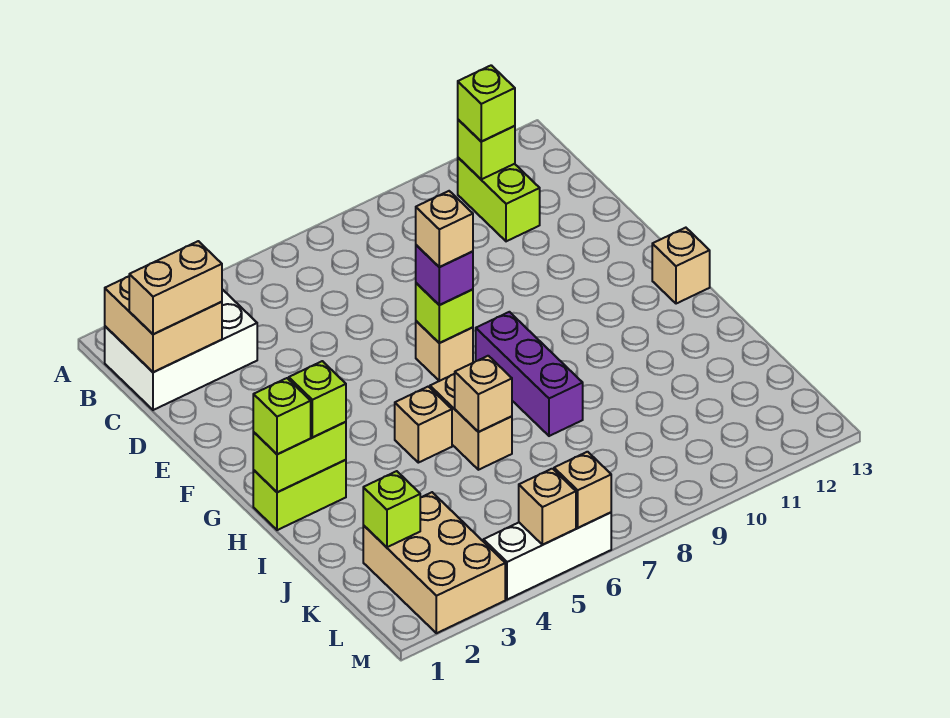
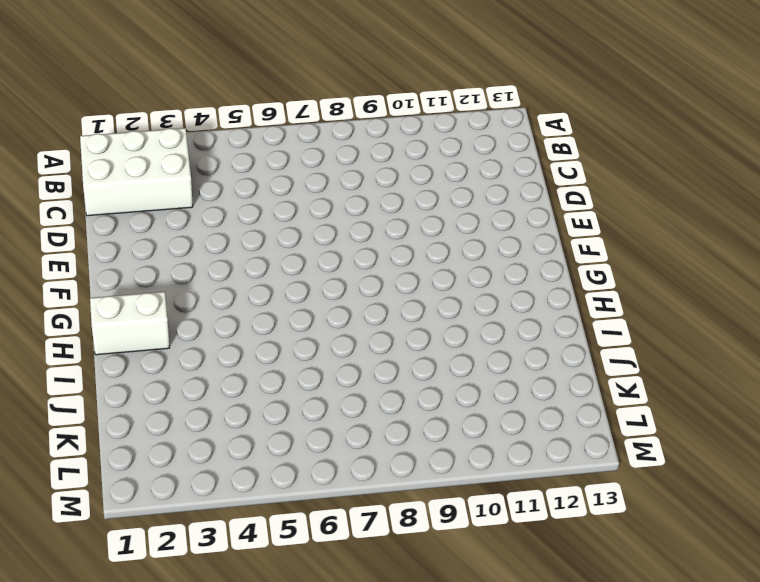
white brick H1:H2 level 1 -> lime brick H1:H2 level 1
none -> lime brick B11:C11 level 1
none -> tan brick F7 level 1
none -> purple brick G8:I8 level 1

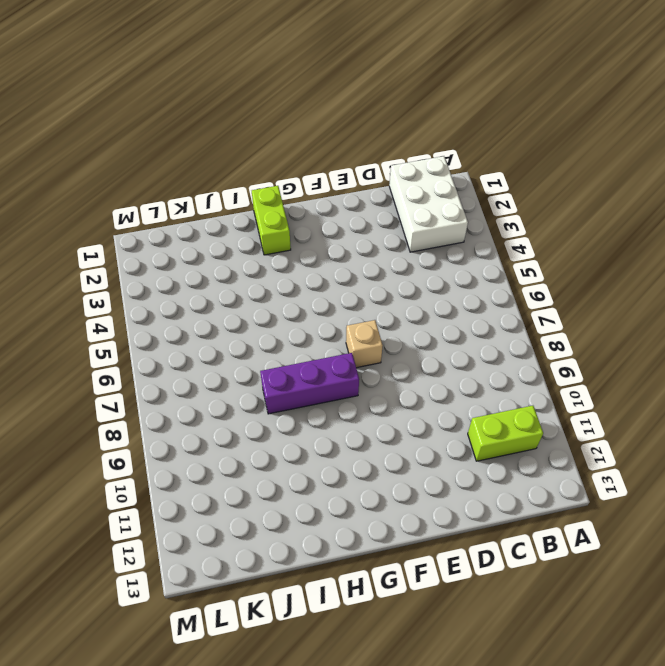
none -> tan brick G13 level 1
none -> tan brick H5 level 1
none -> tan brick H6:I6 level 1

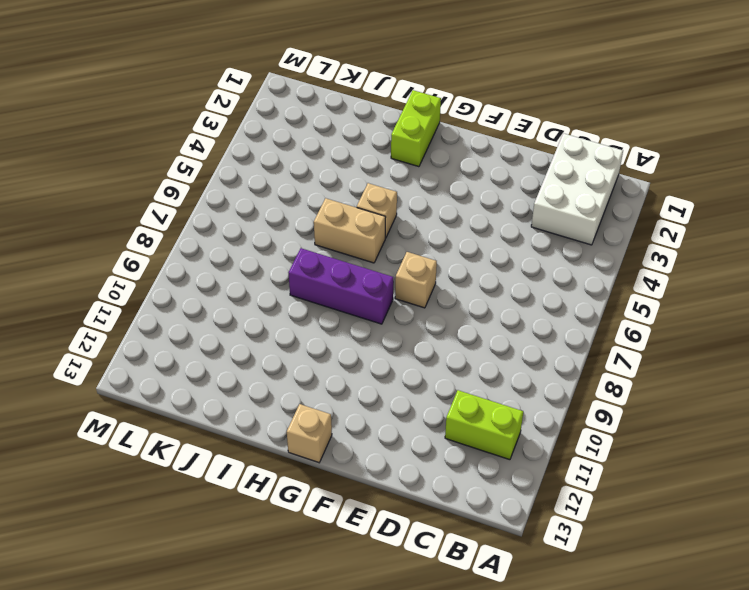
none -> tan brick K2:M3 level 1
none -> white brick M4:M6 level 1
none -> tan brick B1:C2 level 2

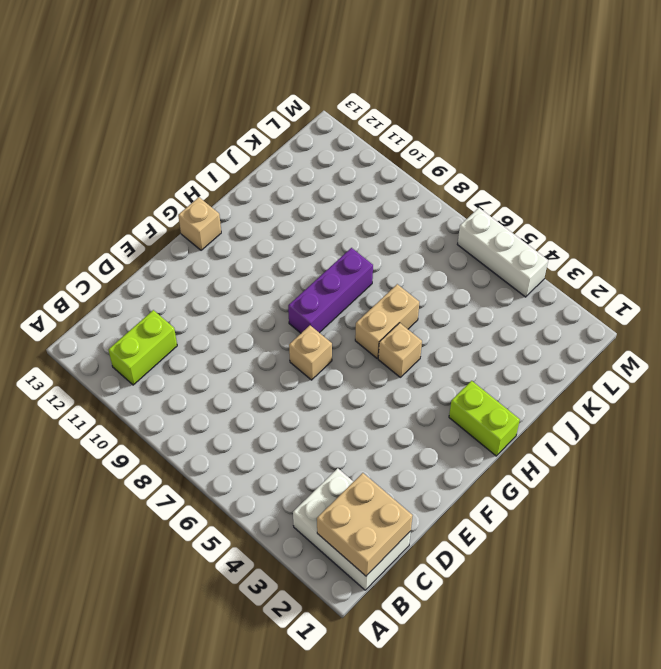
none -> tan brick K2:M3 level 1
none -> lime brick B11 level 2
none -> lime brick F7 level 2

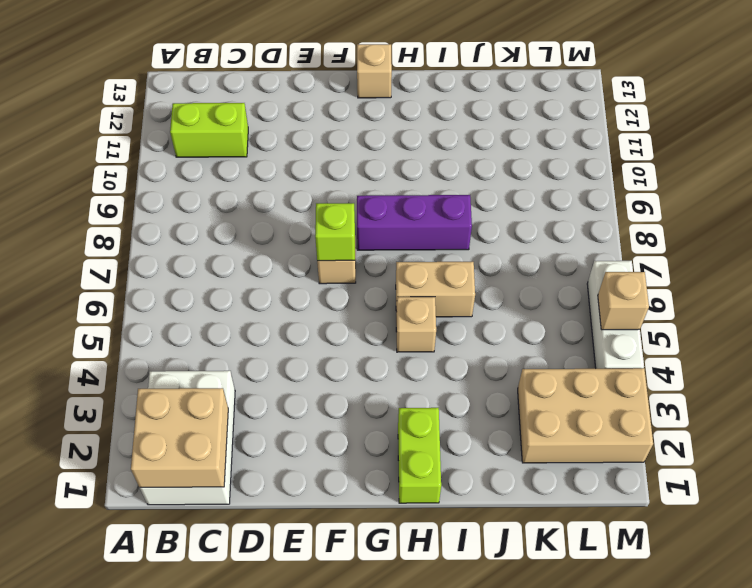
none -> lime brick B11 level 2
none -> lime brick H1:H2 level 2
none -> tan brick I6 level 2

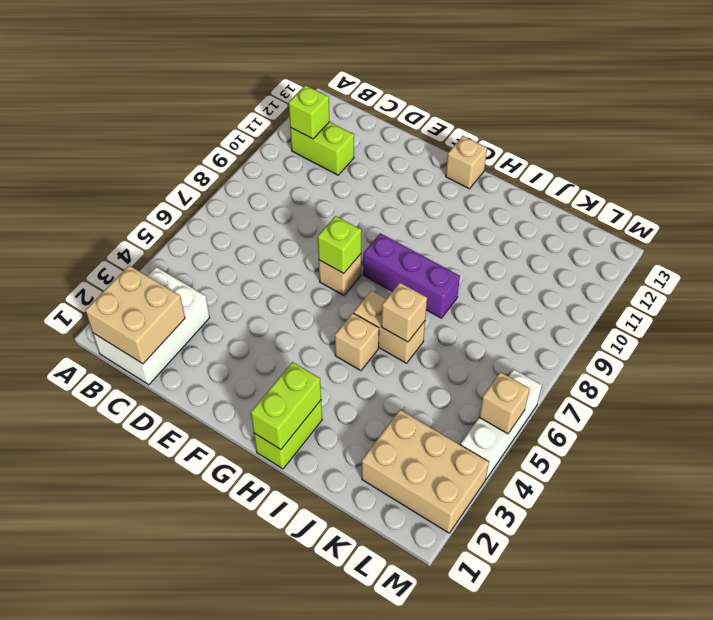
none -> lime brick K2 level 2
none -> tan brick M6 level 2
none -> lime brick B11 level 3

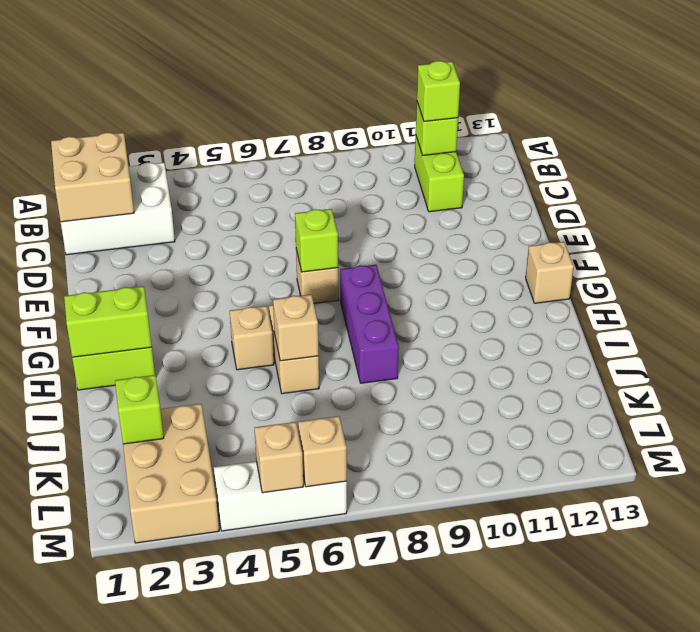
none -> tan brick C1:C2 level 3
none -> purple brick F7 level 3
none -> lime brick H1 level 3

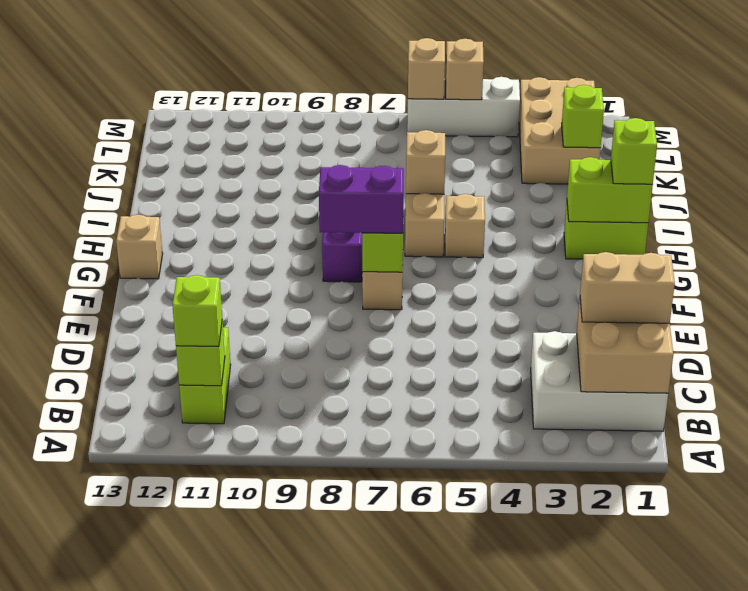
purple brick F7:F8 level 3 -> purple brick F7 level 3
none -> lime brick H2 level 3
none -> tan brick F7 level 4

